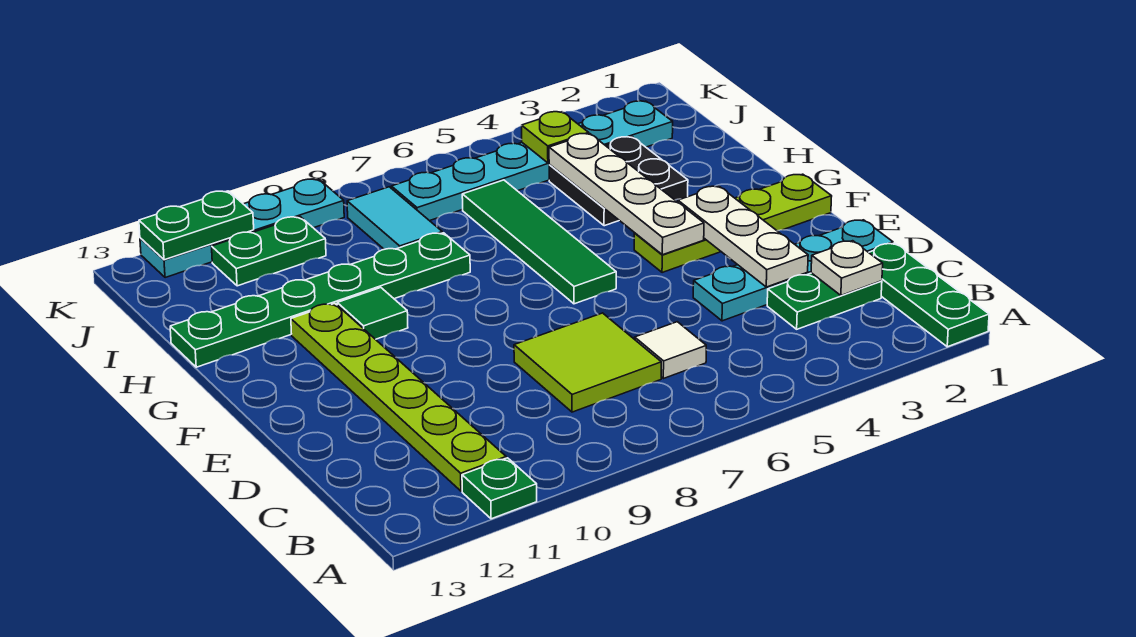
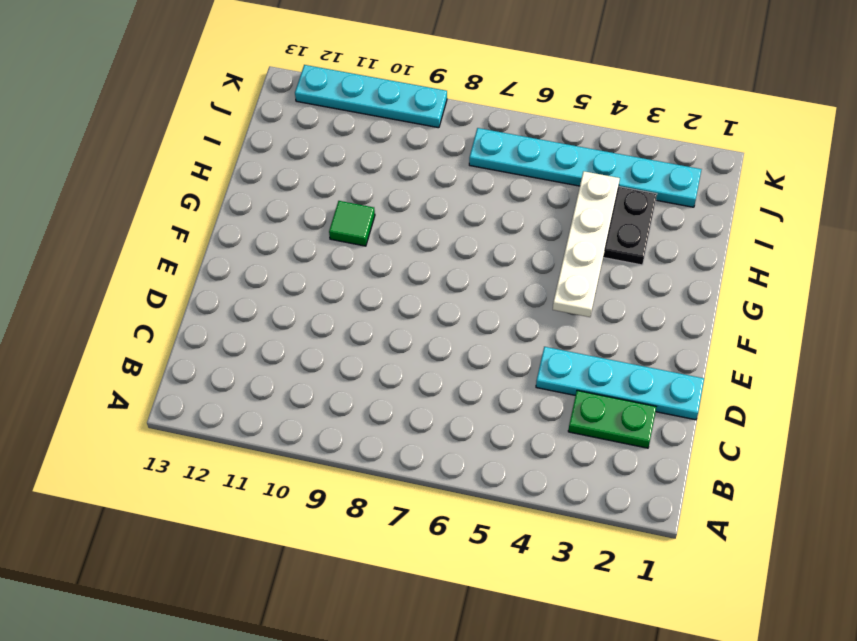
none -> green plate A1:C1 level 1
none -> green plate A11 level 1
none -> lime plate B11:G11 level 1

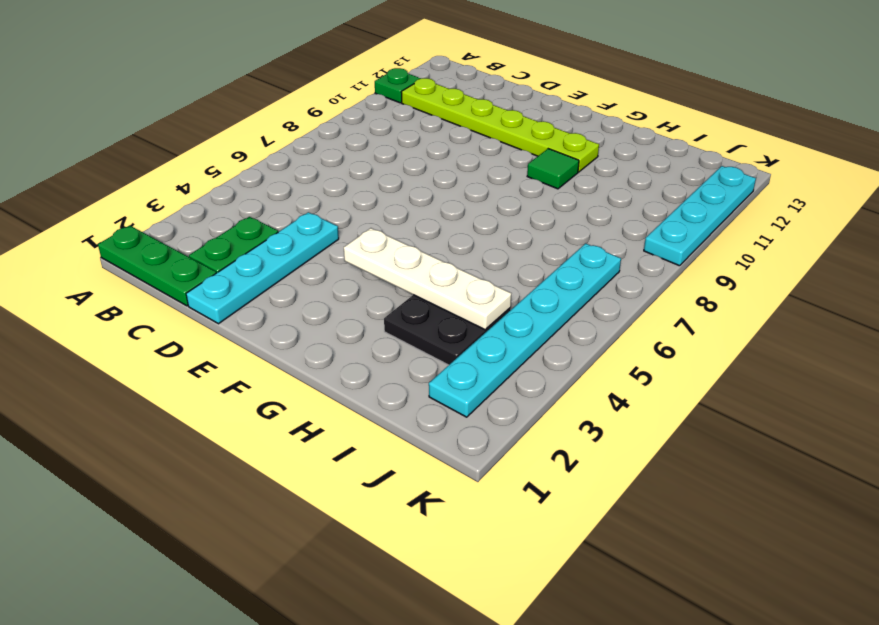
none -> white tile C6 level 1
none -> lime tile C7:D8 level 1
none -> lime plate F1:F4 level 1

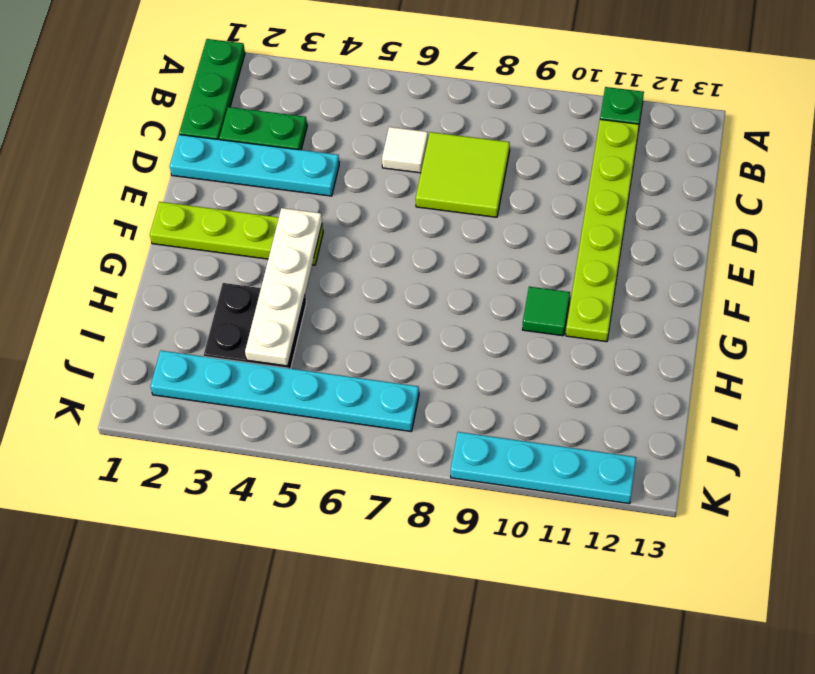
none -> green tile F6:I6 level 1
none -> green plate H8:H13 level 1
none -> cyan tile I8:J8 level 1

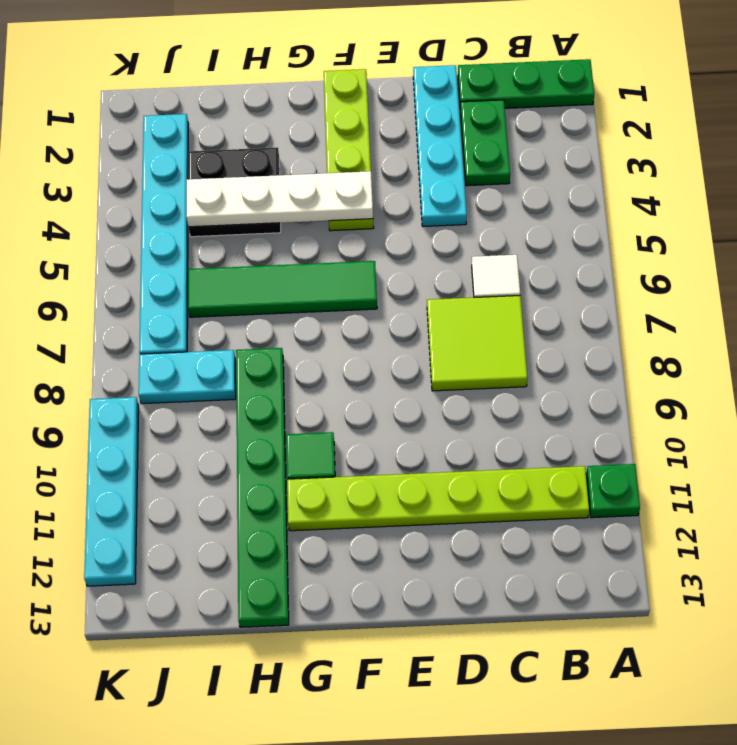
cyan plate I8:J8 level 1 -> cyan tile I8:J8 level 1
none -> green plate J10:J11 level 1
none -> white plate C2 level 2
none -> white plate D3:F3 level 2

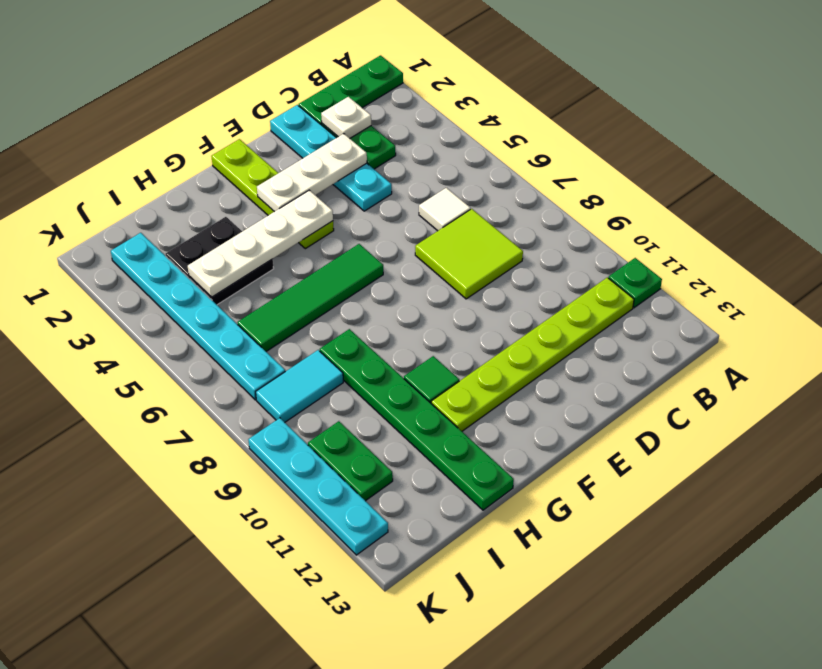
none -> lime plate J4 level 2
none -> green plate K11:K12 level 2

